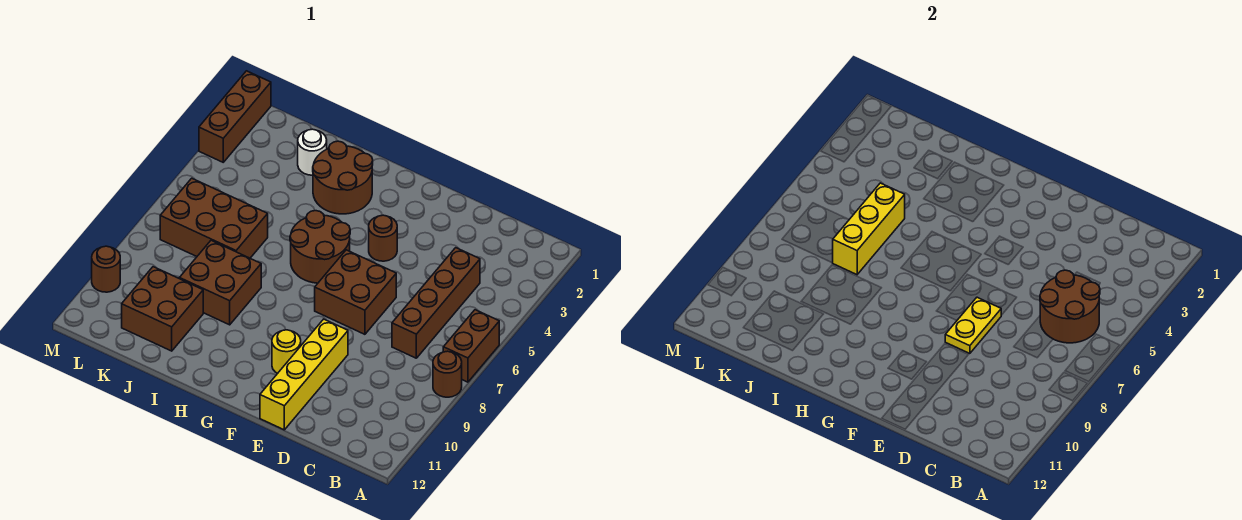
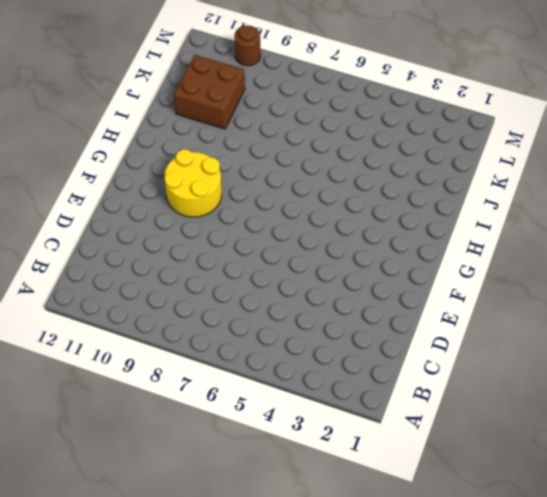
yellow round brick F9:G10 level 1 -> yellow round brick F10 level 1
none -> brown brick A6:A7 level 1
none -> brown round brick A8 level 1
none -> brown brick C4:C7 level 1

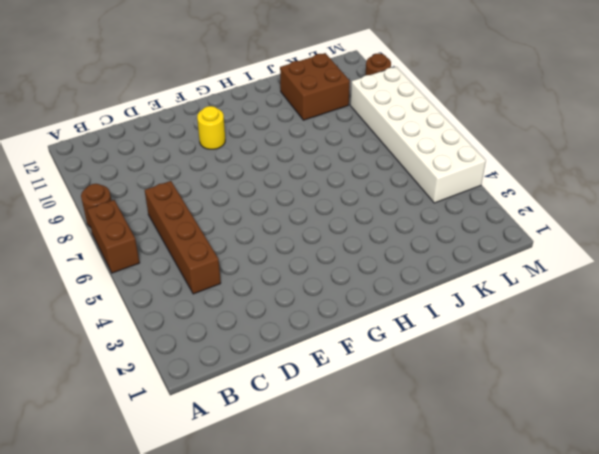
white brick L4:M9 level 1 -> brown brick J6:L7 level 1
none -> brown brick E6:F7 level 1
none -> yellow brick E9:E12 level 1
none -> brown round brick F4 level 1

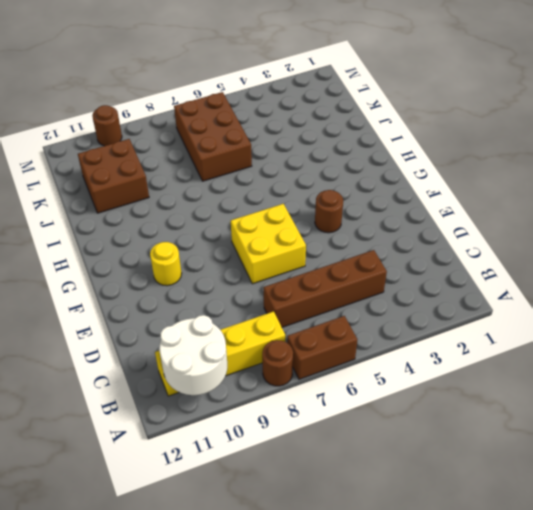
white round brick A10:B11 level 2 -> none
yellow brick B8:B11 level 1 -> yellow brick E9:E12 level 1
yellow brick E6:F7 level 1 -> brown brick E6:F7 level 1
none -> brown round brick G5:H6 level 1
none -> brown round brick H2:I3 level 1
none -> brown brick I8:J9 level 1

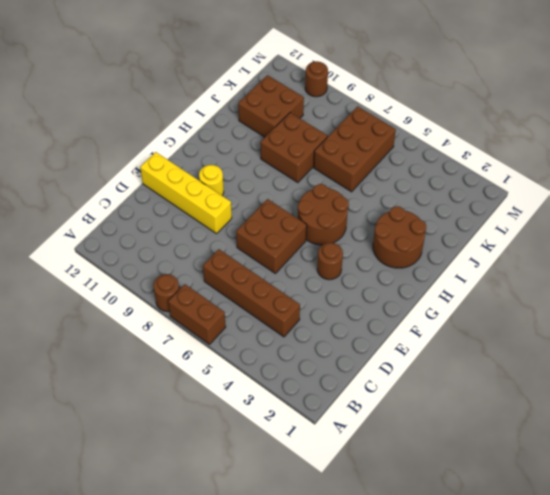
none -> white round brick J2 level 1
none -> brown brick M1:M3 level 1
none -> brown round brick B5:C6 level 2

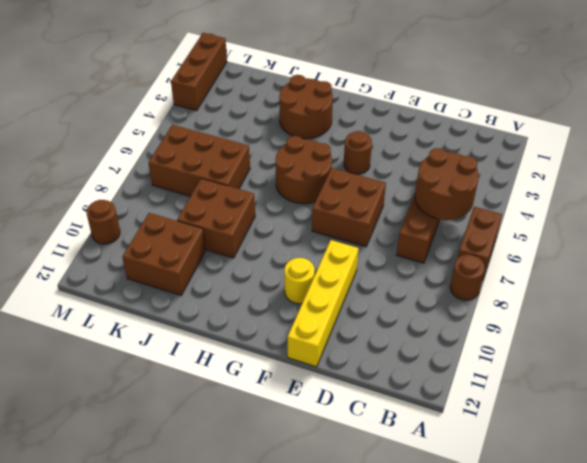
none -> white round brick J2 level 1
none -> yellow plate E7:E8 level 2
none -> yellow brick J5:J7 level 2

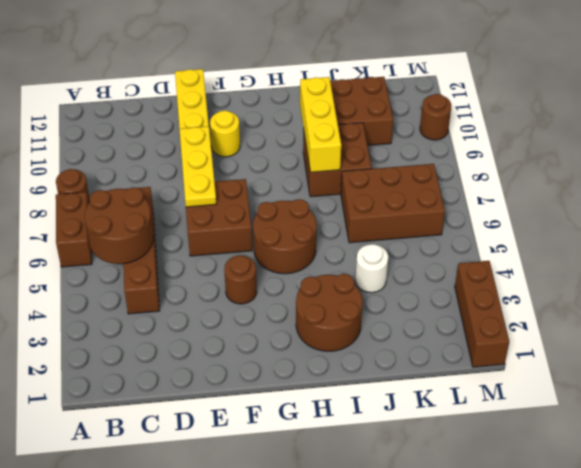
yellow plate E7:E9 level 2 -> yellow plate E7:E8 level 2
yellow brick I8:I10 level 2 -> yellow brick J5:J7 level 2
white round brick J4 level 1 -> white round brick J2 level 1

